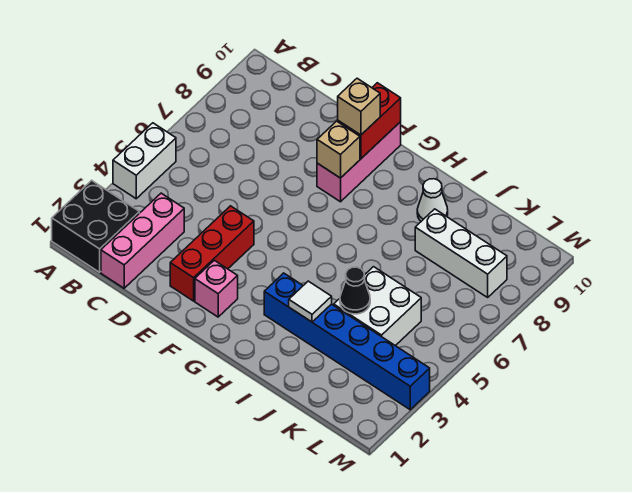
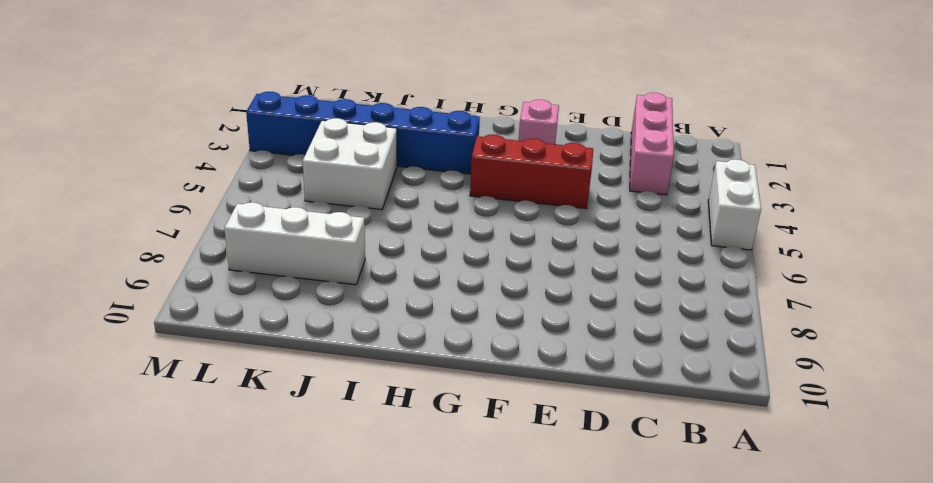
red brick E4:G4 level 1 -> red brick E2:E4 level 1
none -> black brick A1:B2 level 1
none -> pink brick F8:F10 level 1
none -> white cone I9 level 1

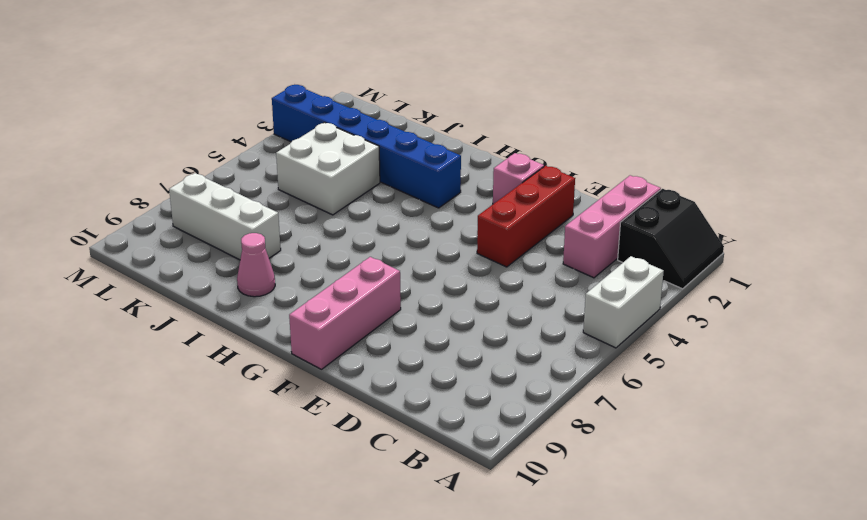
black slope A1:B2 level 1 top B -> black brick A1:B2 level 1
pink cone I9 level 1 -> white cone I9 level 1
none -> tan brick F8 level 2
none -> red brick F9:F10 level 2
none -> white tile I3 level 2

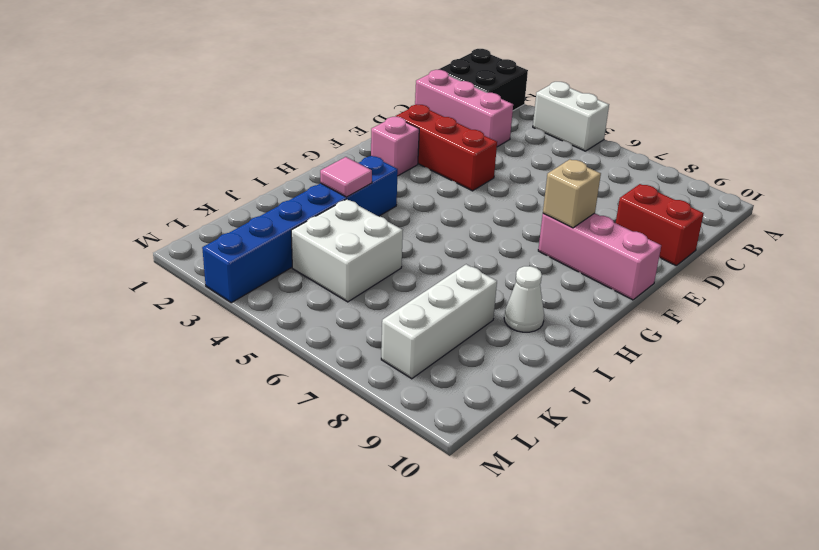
red brick D9:D10 level 1 -> red brick F9:F10 level 2
pink tile I3 level 2 -> white tile I3 level 2
none -> black cone J4 level 2
none -> tan brick F9 level 3

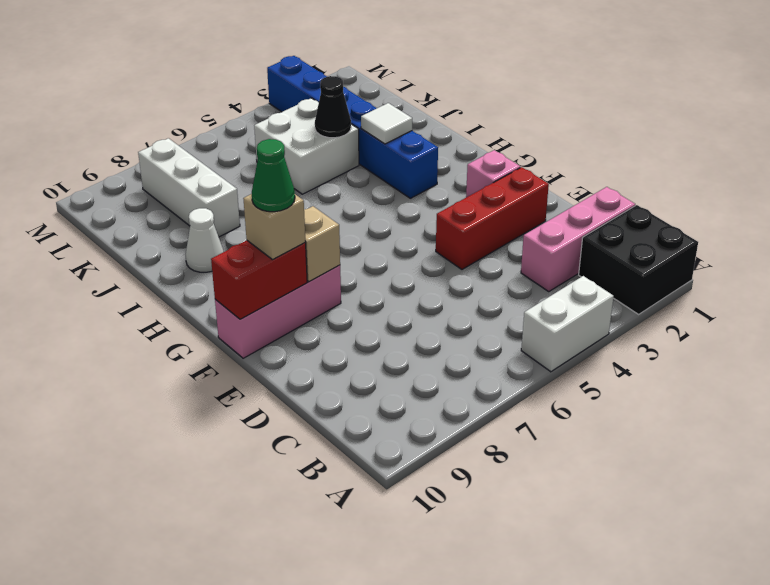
green cone F9 level 4 -> none

